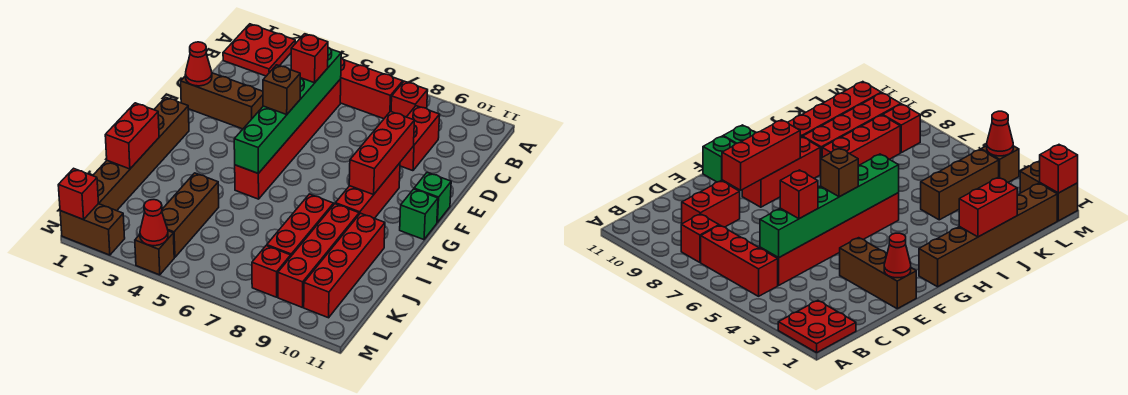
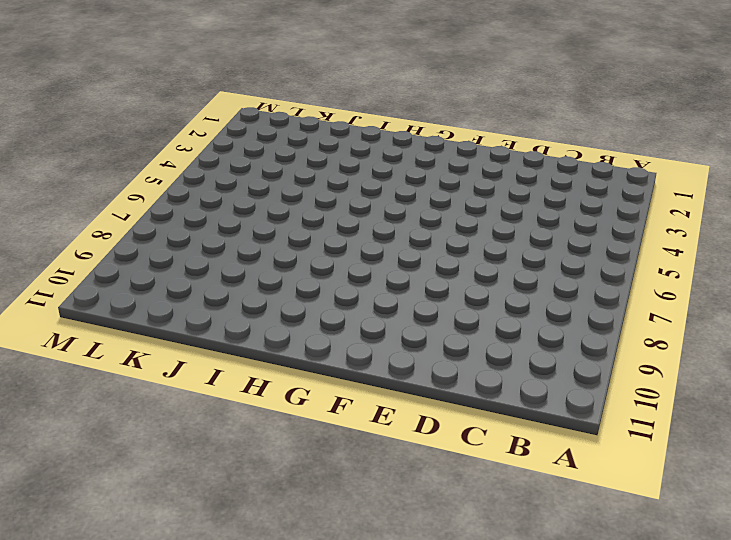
none -> red plate A1:B2 level 1
none -> red brick B5:B7 level 1
none -> red brick B8 level 1

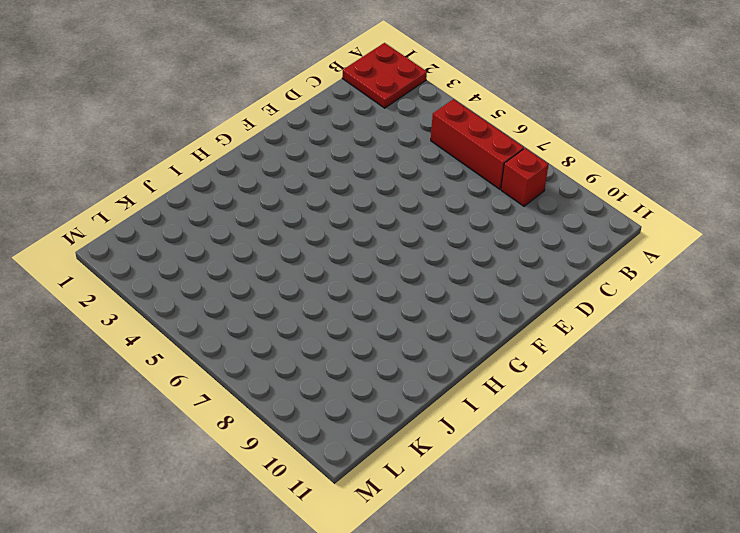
none -> red brick C5:H5 level 1
none -> red brick C9:D9 level 1
none -> brown brick E1:E3 level 1

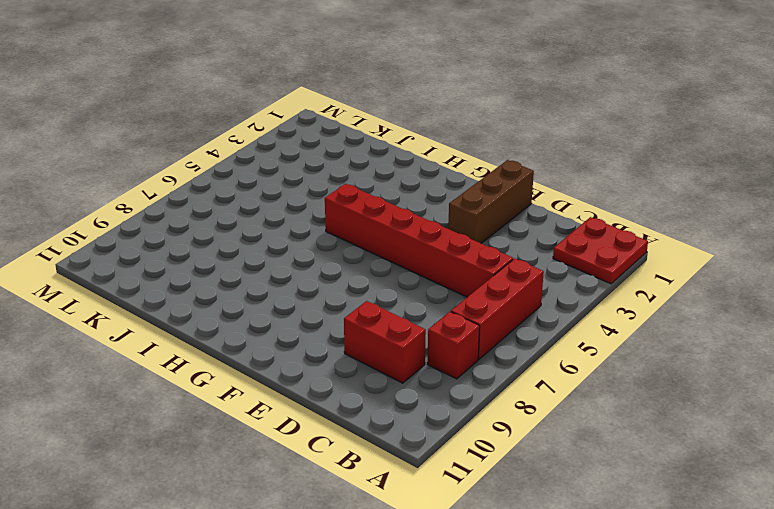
none -> red brick F9:H9 level 1
none -> green brick F11 level 1
none -> brown brick G1:L1 level 1

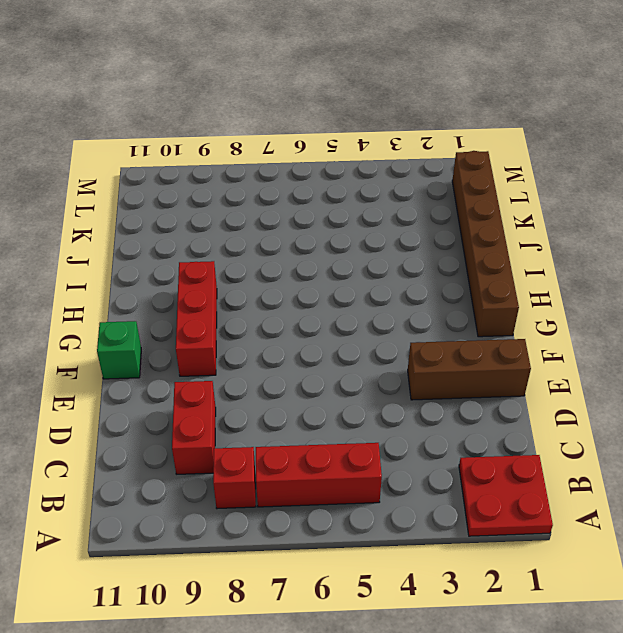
none -> red brick C5:H5 level 1
none -> green brick G11 level 1
none -> red brick I8:K8 level 1

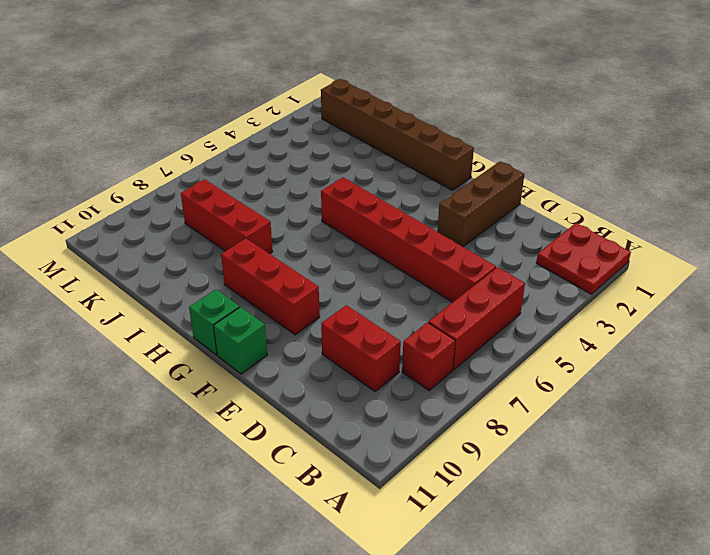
none -> red brick I9:L9 level 1
none -> red brick I10:L10 level 1
none -> brown brick J4:L4 level 1

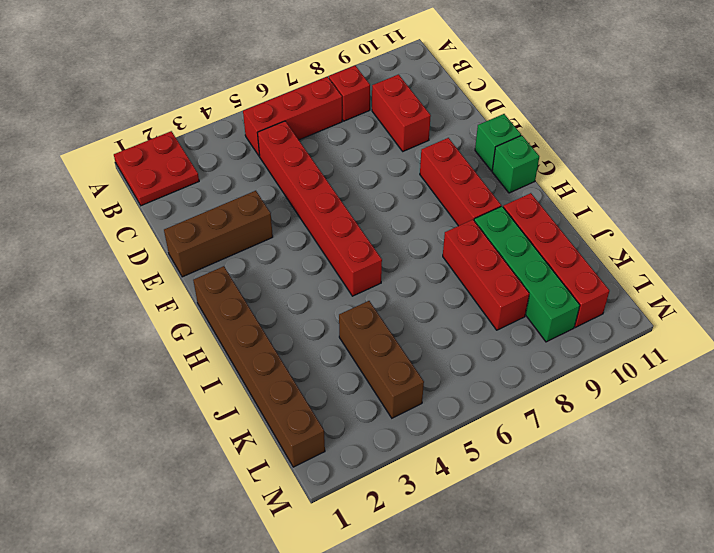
green brick I9:L9 level 1 -> red brick I9:L9 level 1
none -> red brick L8 level 1
none -> brown brick M1:M2 level 1
none -> brown brick M4 level 1

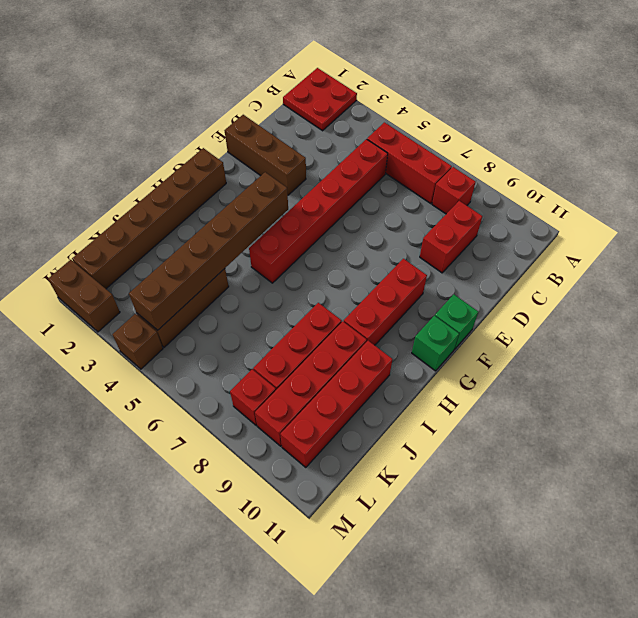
brown brick G4:L4 level 2 -> none
none -> green brick C5:H5 level 2
none -> red cone E1 level 2
none -> red brick E9:G9 level 2

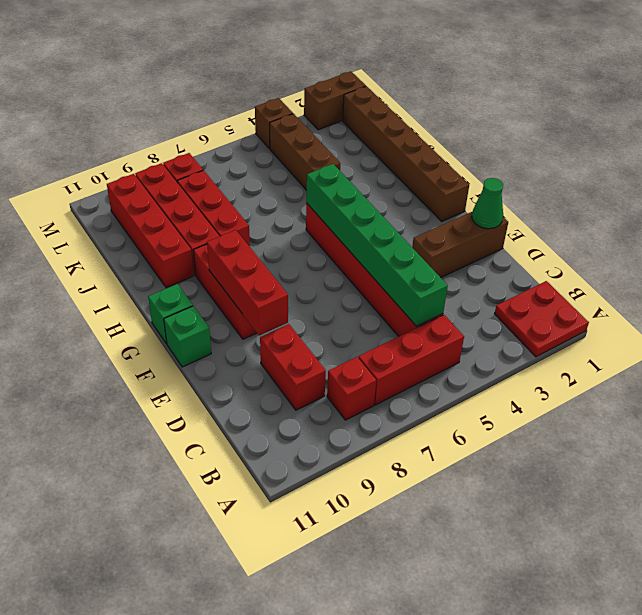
green cone E1 level 2 -> red cone E1 level 2
none -> red brick I1:J1 level 2
none -> red brick M1 level 2
none -> red cone M4 level 2

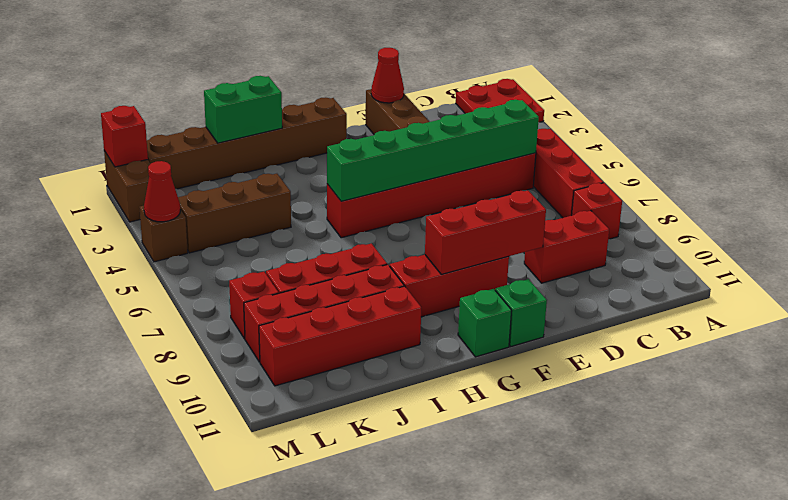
green brick I1:J1 level 2 -> red brick I1:J1 level 2
none -> red brick D5 level 3
none -> brown brick F5 level 3

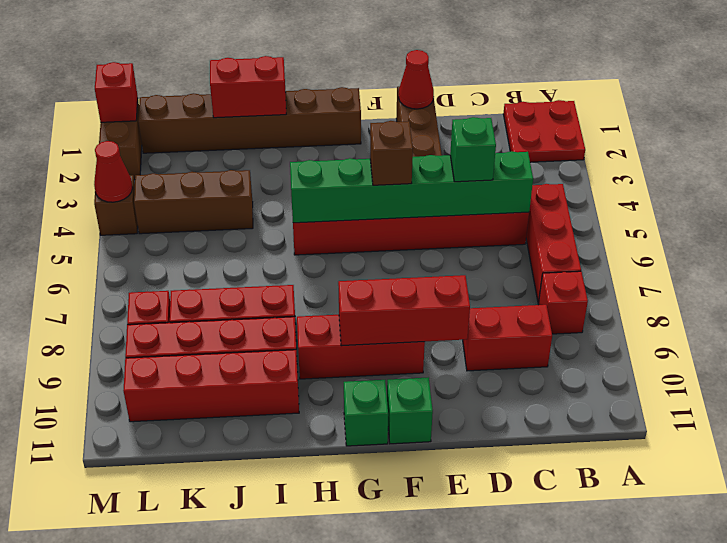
green brick D5 level 3 -> red brick D5 level 3

